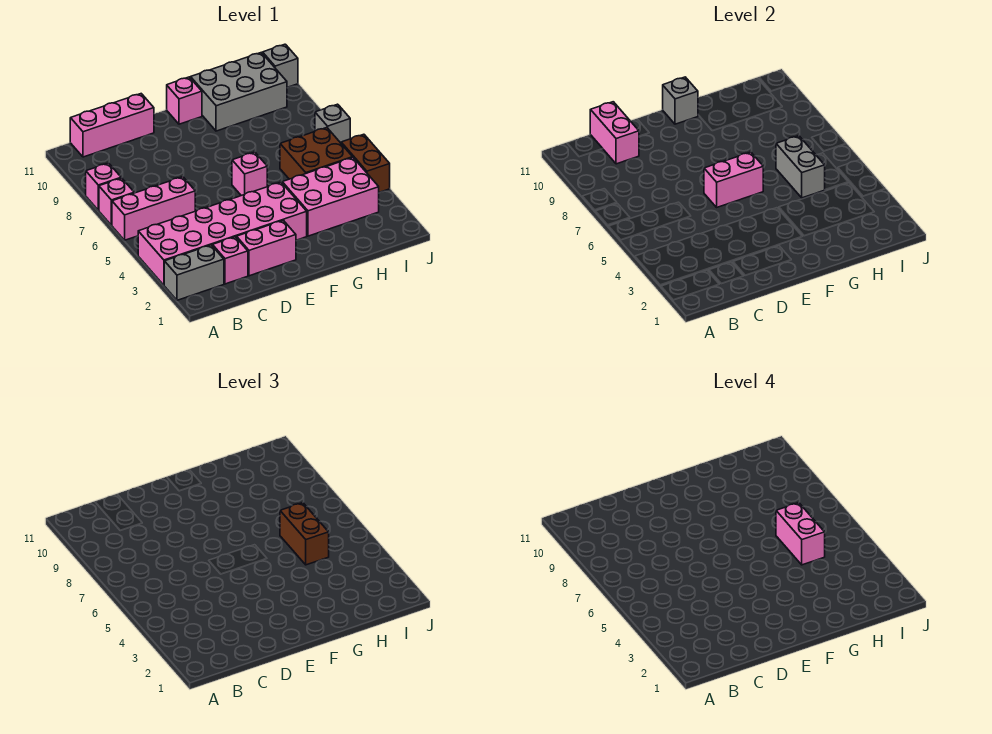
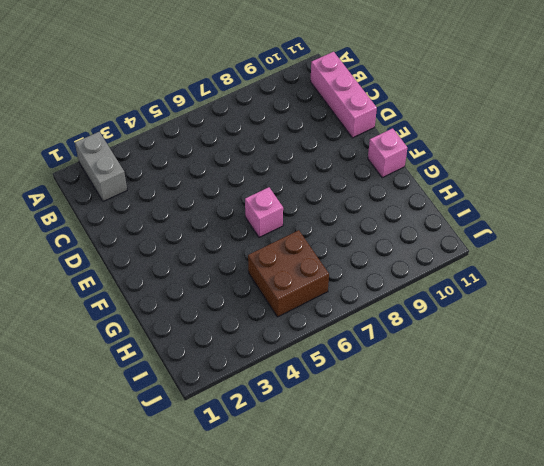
none -> pink brick A3:F4 level 1
none -> pink brick A6:C6 level 1
none -> pink brick A7 level 1

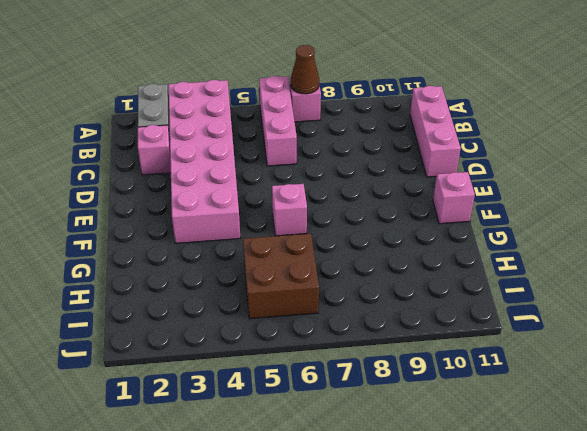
brown cone A7 level 2 -> none
none -> pink brick A8 level 1
none -> pink brick D2:E2 level 1
none -> pink brick G3:I4 level 1

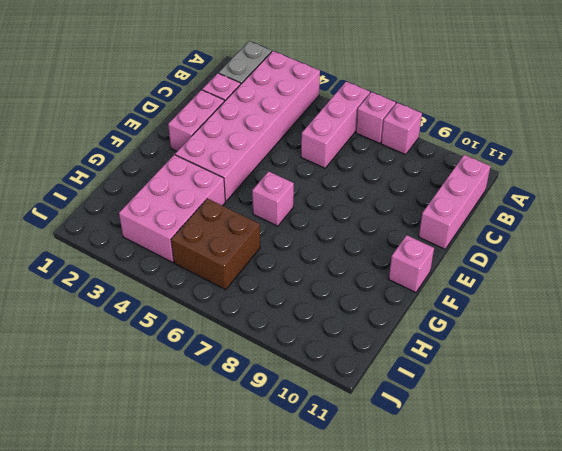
none -> grey brick G10:I11 level 1
none -> brown brick J4:J5 level 1
none -> grey brick J7 level 1

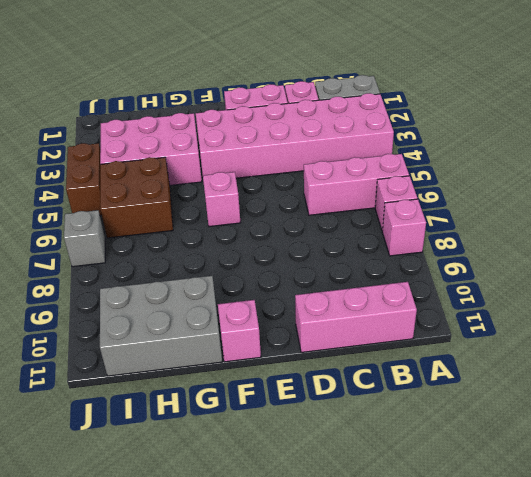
none -> grey brick J11 level 1
none -> pink brick C10:C11 level 2
none -> pink brick E6:F6 level 2

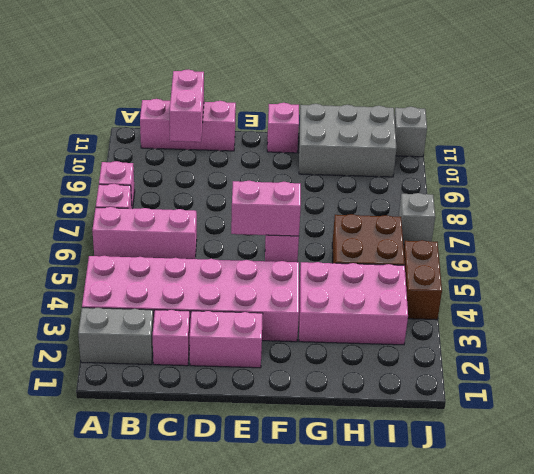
none -> grey brick F11 level 2
none -> grey brick H5:H6 level 2
none -> brown brick H5:H6 level 3

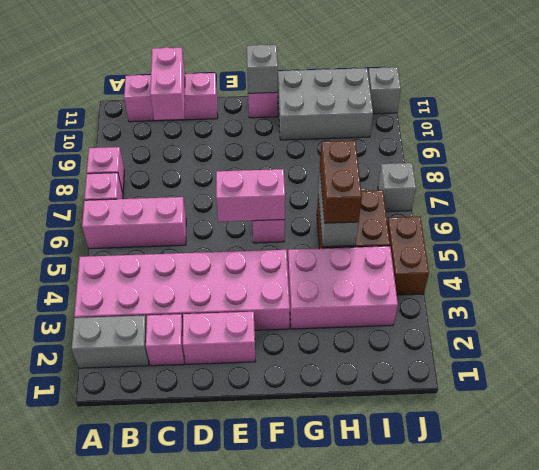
none -> pink brick H5:H6 level 4

